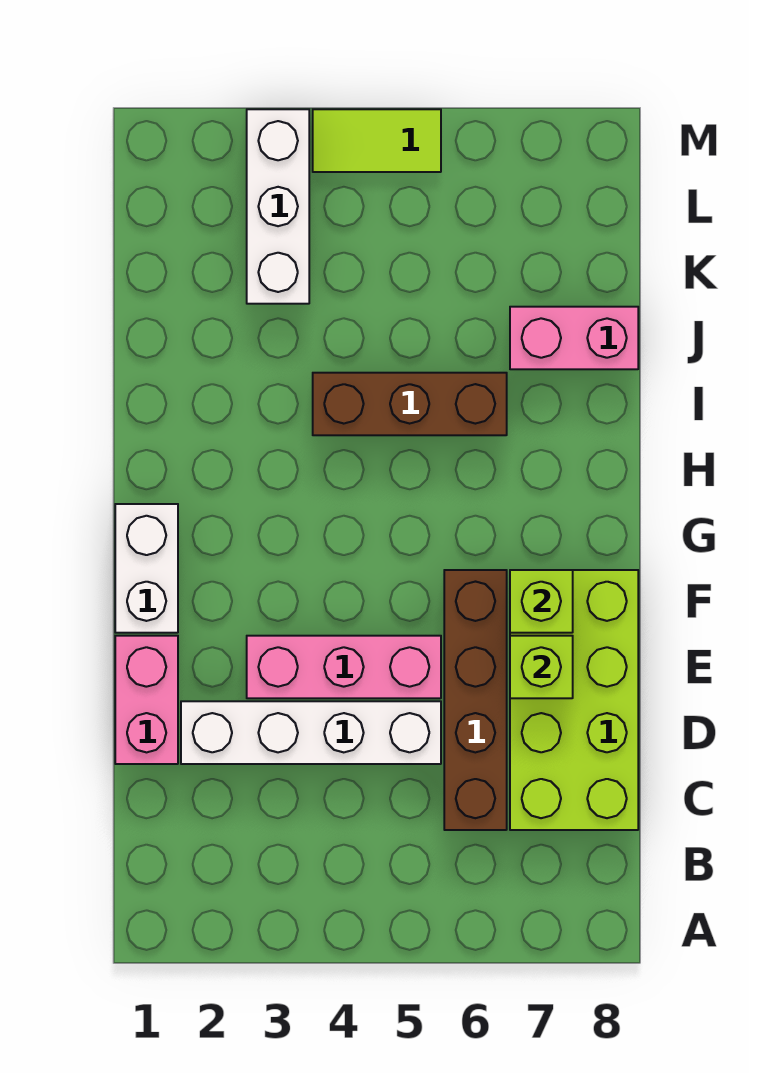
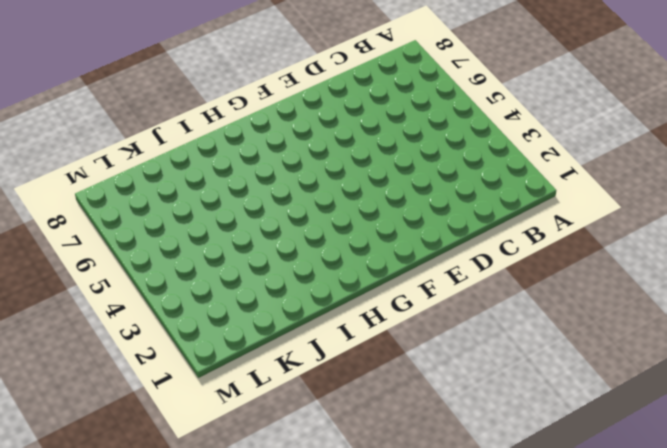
none -> brown brick C6:F6 level 1
none -> lime brick C7:F8 level 1
none -> pink brick D1:E1 level 1

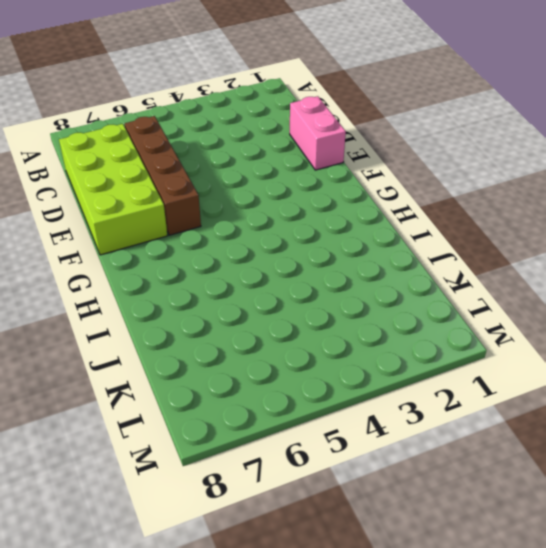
none -> white brick D2:D5 level 1
none -> pink brick E3:E5 level 1
none -> white brick F1:G1 level 1

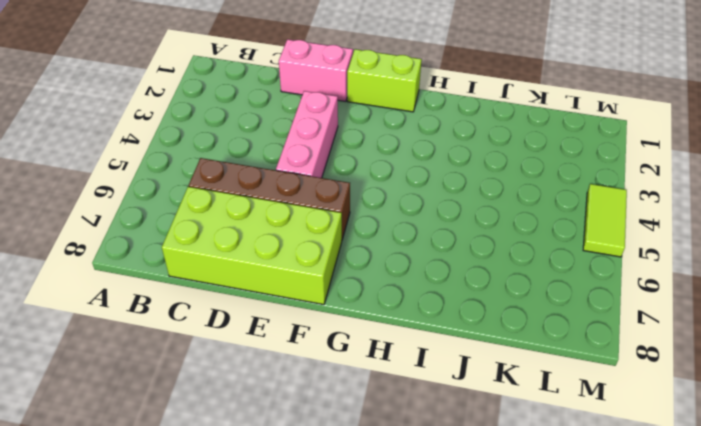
lime brick F1:G1 level 1 -> white brick F1:G1 level 1
none -> white brick D2:D5 level 1
none -> brown brick I4:I6 level 1
none -> pink brick J7:J8 level 1

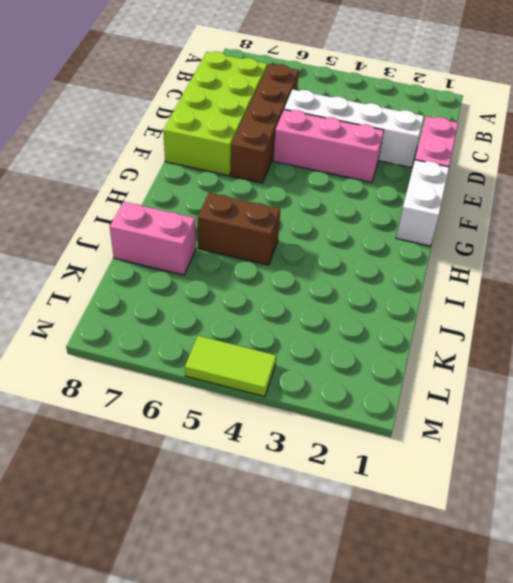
brown brick I5:I6 level 1 -> brown brick I4:I6 level 1
none -> white brick K3:M3 level 1
none -> lime brick E7 level 2
none -> lime brick F7 level 2

